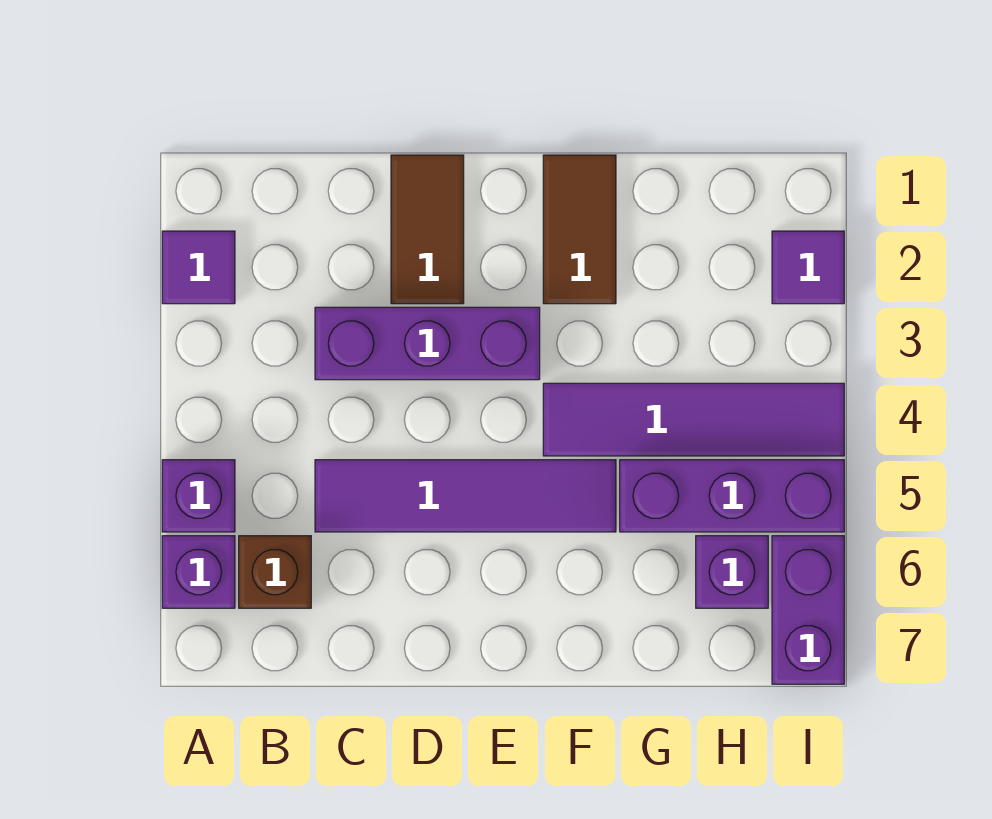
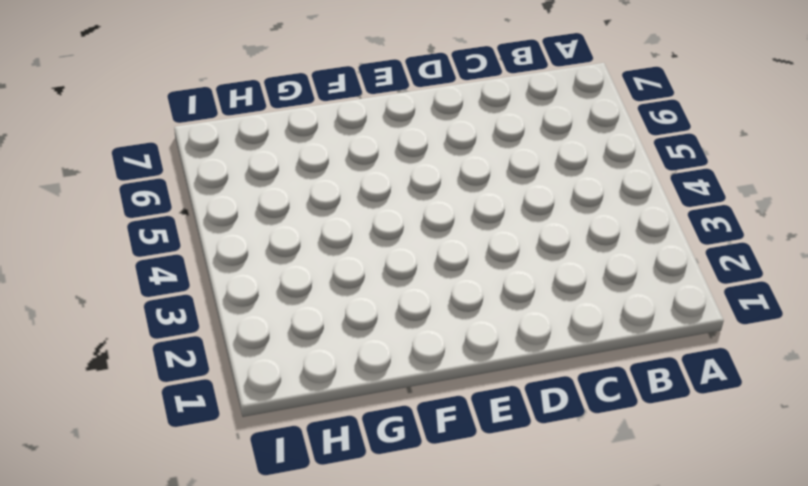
none -> purple tile A2 level 1
none -> purple brick A5 level 1
none -> purple brick A6 level 1

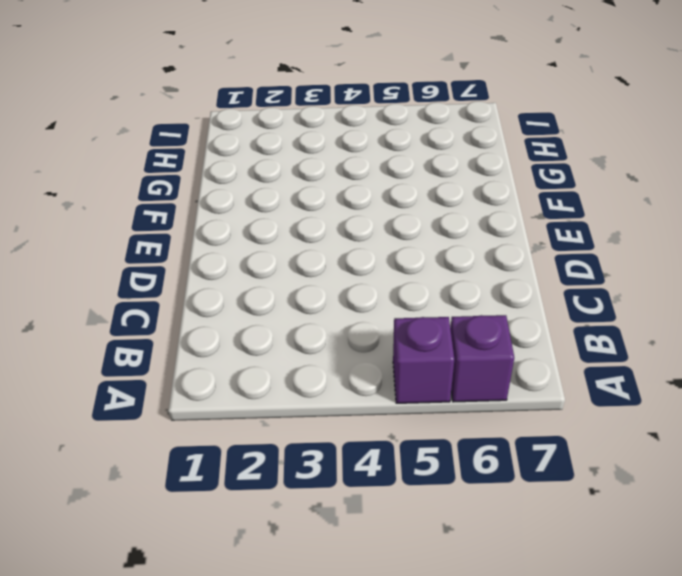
none -> purple tile A2 level 1
none -> brown brick B6 level 1
none -> purple brick C3:E3 level 1

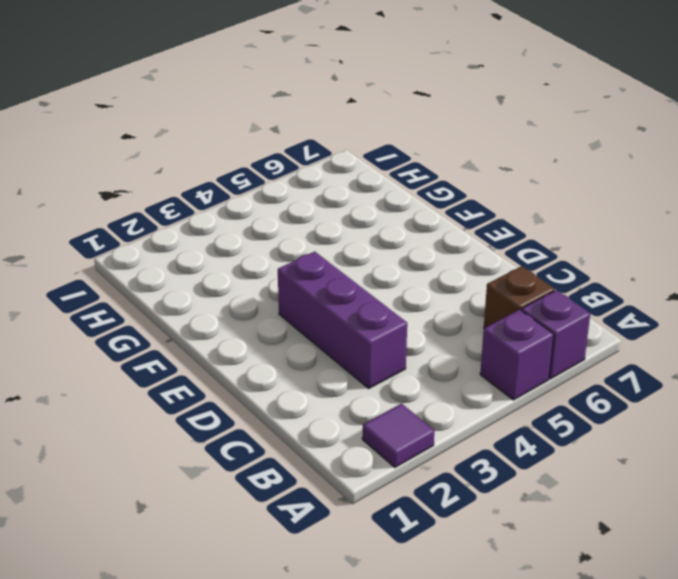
none -> purple tile C5:F5 level 1
none -> brown tile D1:D2 level 1
none -> brown tile F1:F2 level 1

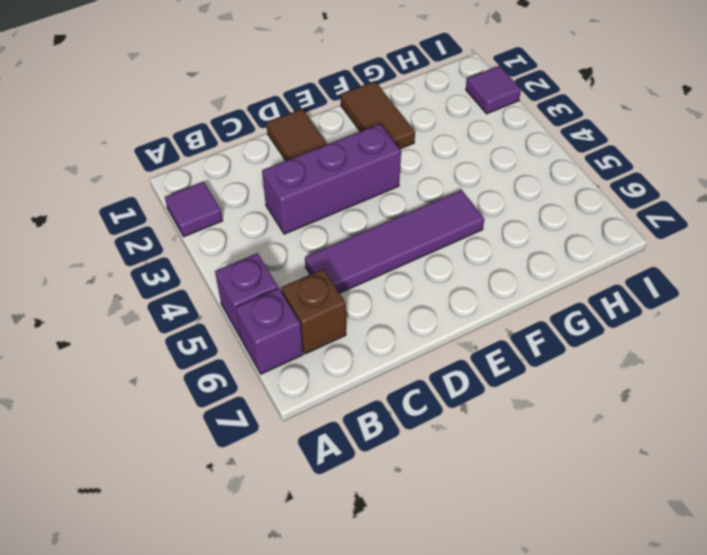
none -> purple tile F4:I4 level 1
none -> purple brick G5:I5 level 1
none -> purple brick H6 level 1

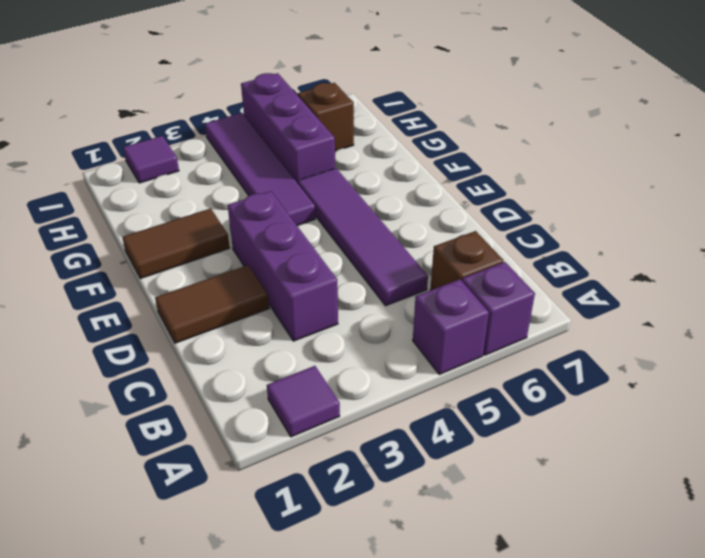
brown brick H6 level 1 -> purple brick H6 level 1
none -> purple brick I6:I7 level 1

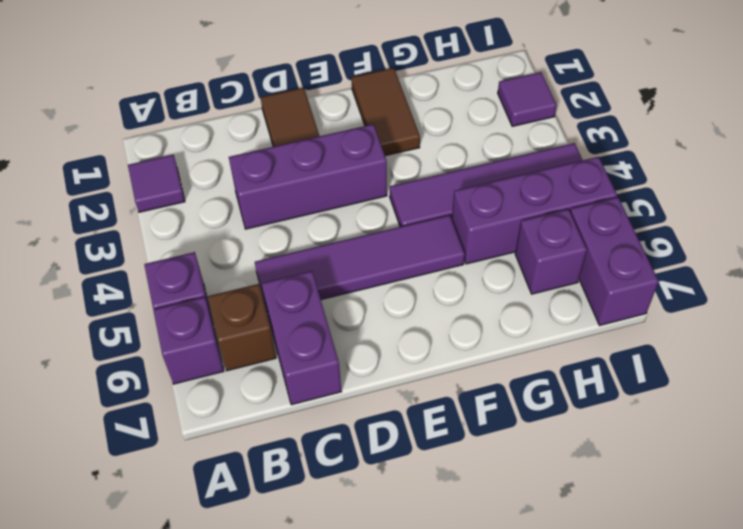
purple brick C6:C7 level 1 -> none

